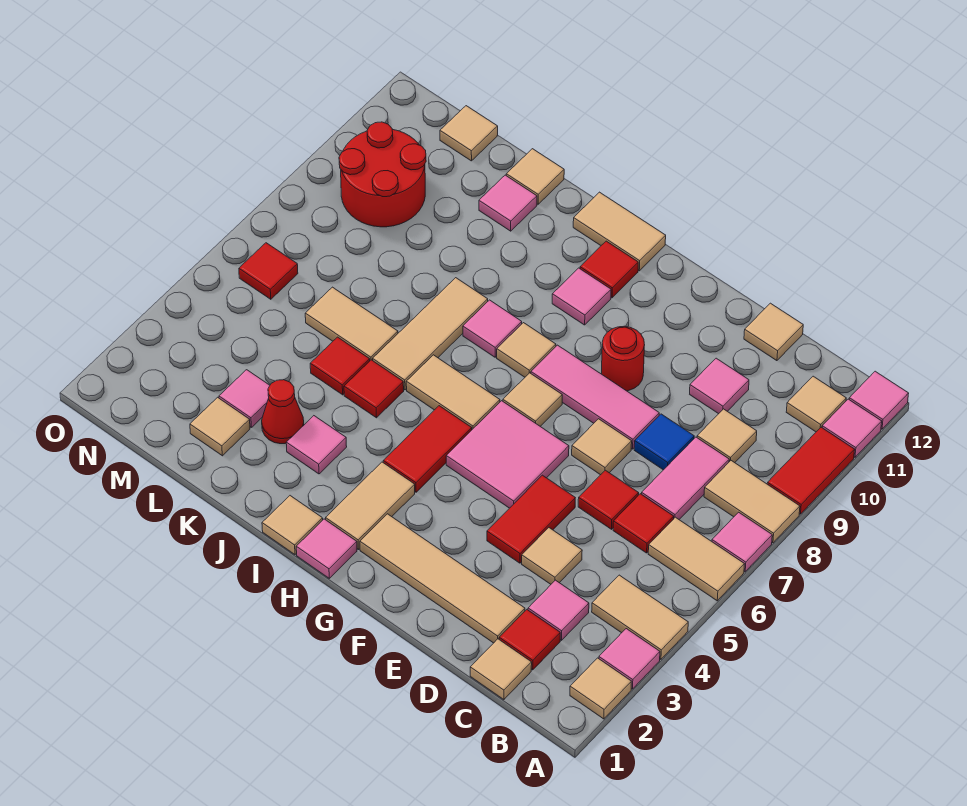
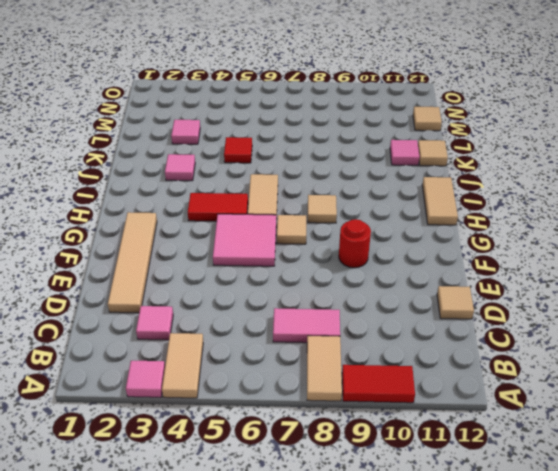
none -> tan tile A2 level 1
none -> tan tile A6:B6 level 1
none -> pink tile A7 level 1
none -> pink tile A11 level 1

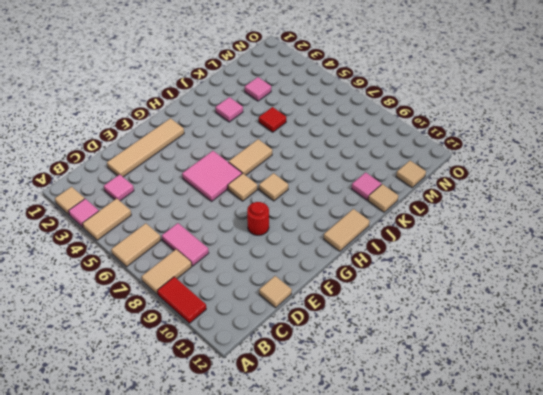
none -> pink tile A7 level 1
none -> pink tile A11 level 1
none -> pink tile A12 level 1
none -> tan tile B11 level 1

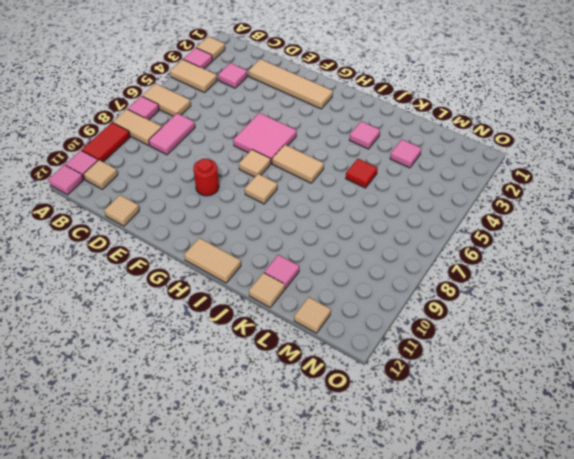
none -> tan tile C1 level 1
none -> red tile C2 level 1
none -> red tile C6 level 1
none -> tan tile C9 level 1

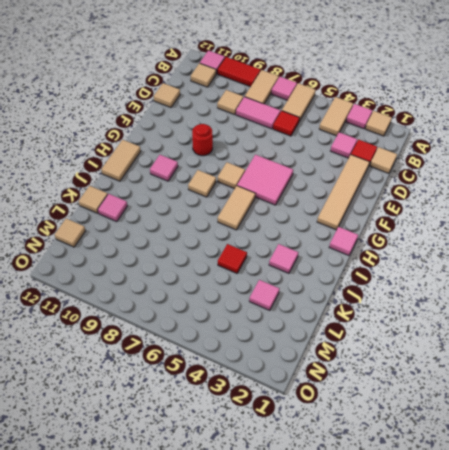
none -> pink tile A12 level 1
none -> tan tile D4 level 1
none -> red tile D6 level 1
none -> blue tile D8 level 1

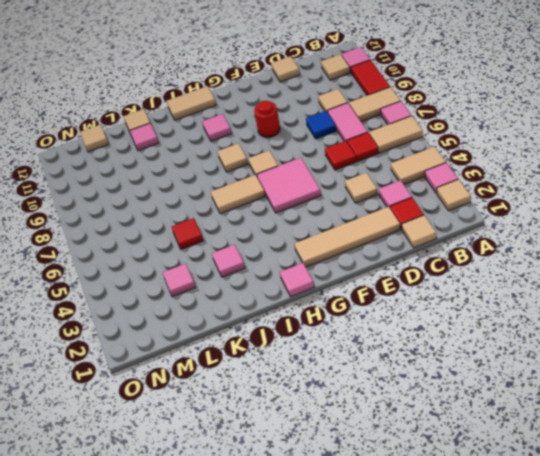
none -> pink tile A12 level 1
none -> pink tile D10 level 1
none -> red tile E4:E5 level 1
none -> tan tile E7 level 1

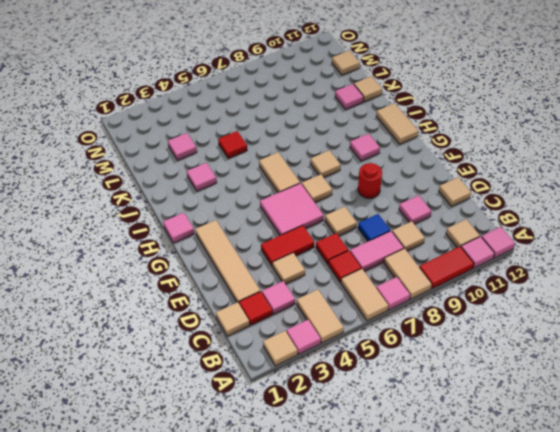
none -> pink tile E8:G8 level 1
none -> tan tile H2:H3 level 1
none -> red tile H4:H5 level 1
none -> red tile H11 level 1

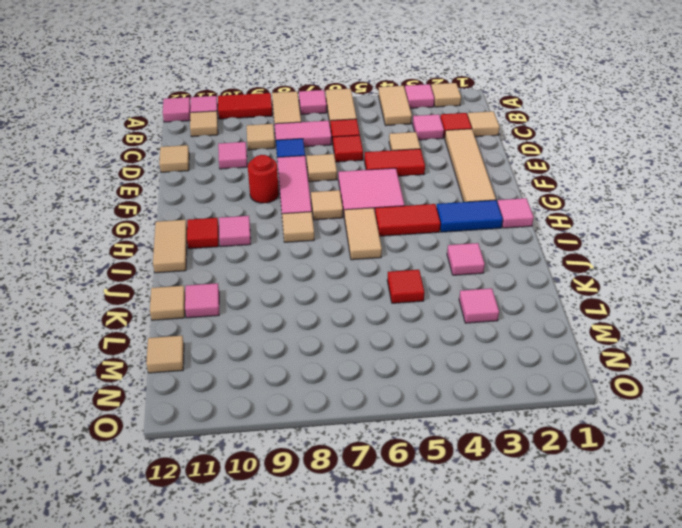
blue tile H2:H3 level 1 -> tan tile H2:H3 level 1
none -> tan tile I1 level 1
none -> pink tile I8 level 1
none -> red tile J5 level 1
none -> tan tile J6:J8 level 1

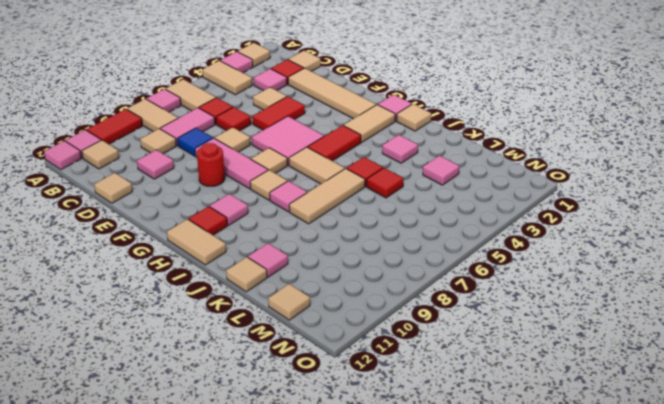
none -> red cone K3 level 1
none -> tan tile K6:L6 level 1
none -> tan tile L2 level 1
none -> red round brick M9:N10 level 1

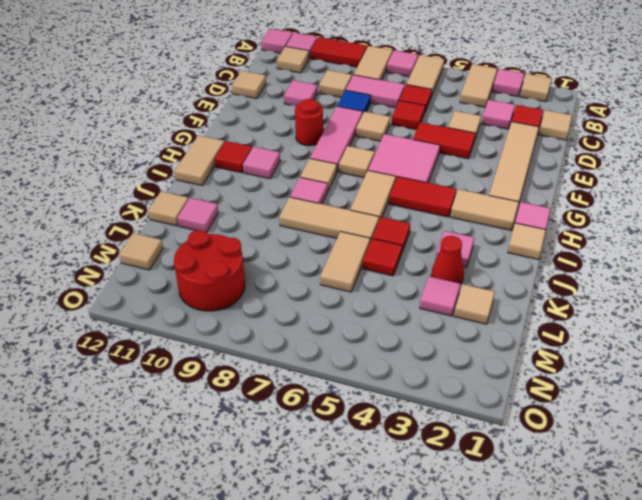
none -> red tile N6 level 1

